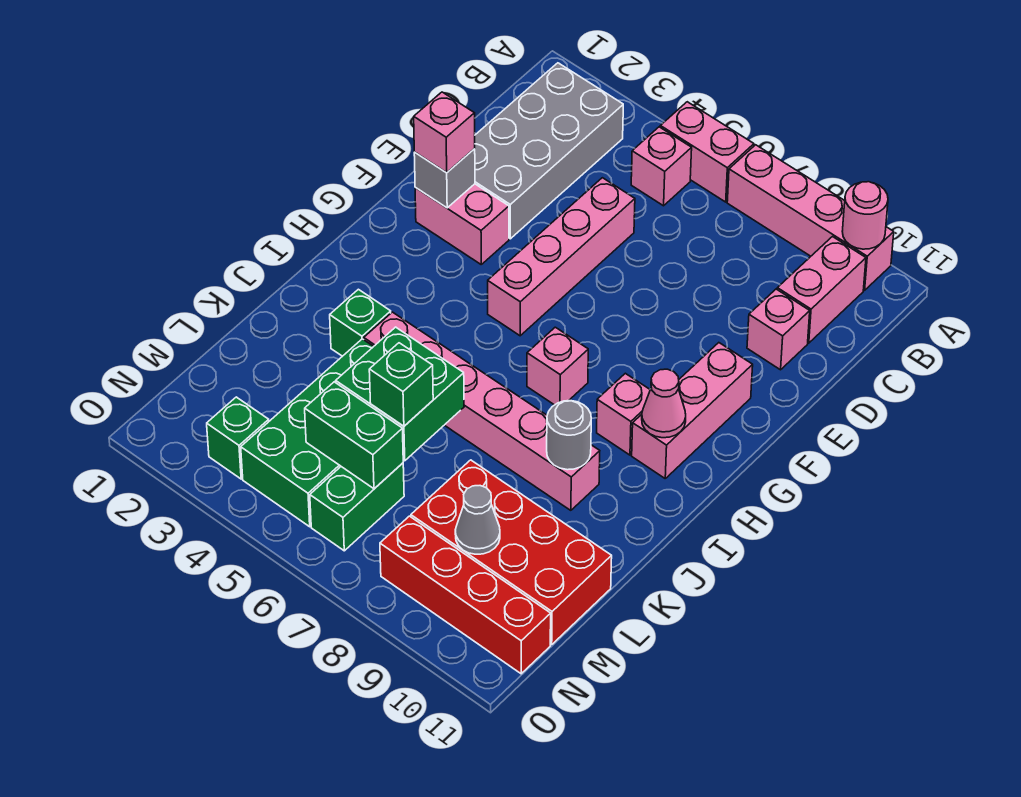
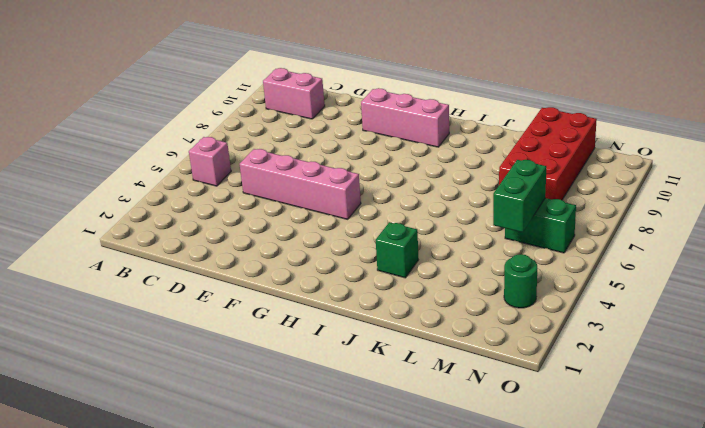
green round brick N3 level 1 -> green brick N3 level 1
none -> pink brick A5:A6 level 1
none -> pink brick A7:A10 level 1
none -> grey brick B2:E3 level 1

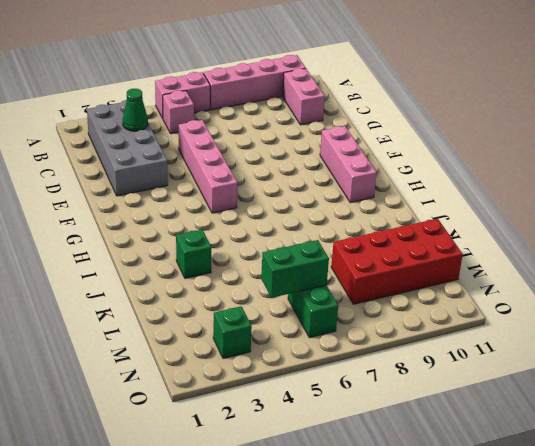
green cone C3 level 2 -> none
none -> pink brick D10 level 1
none -> pink brick F2:F3 level 1
none -> pink brick H7 level 1

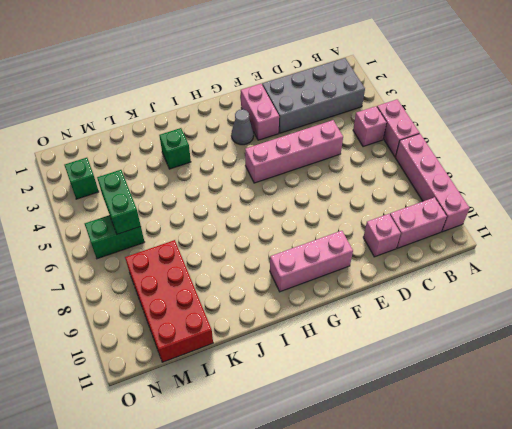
grey cone G3 level 1 -> grey cone M9 level 2
none -> pink brick H7 level 1
none -> pink brick H9 level 1
none -> pink brick J4:J9 level 1

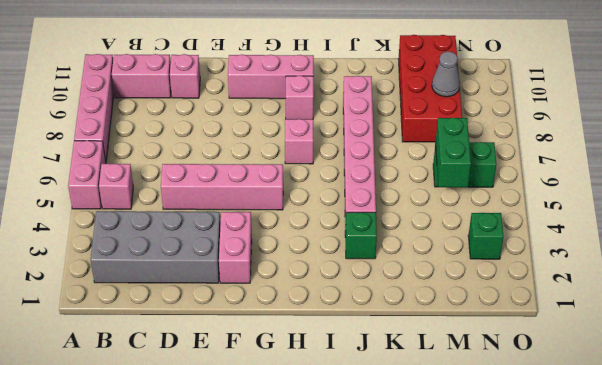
none -> green brick K4:N5 level 1
none -> red brick N8:N11 level 1
none -> pink round brick A10 level 2

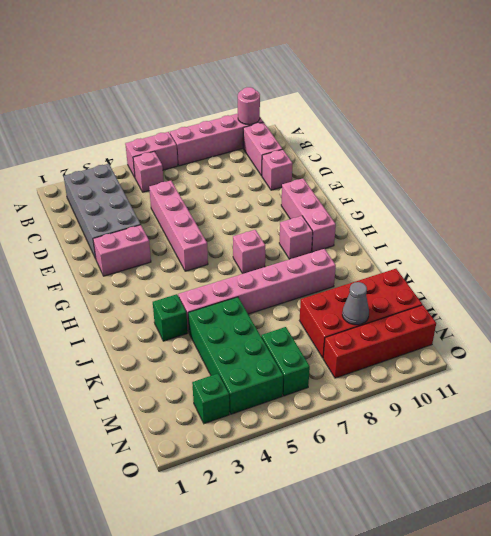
none -> grey brick F2 level 2
none -> pink cone H10 level 2
none -> grey round brick J9 level 2

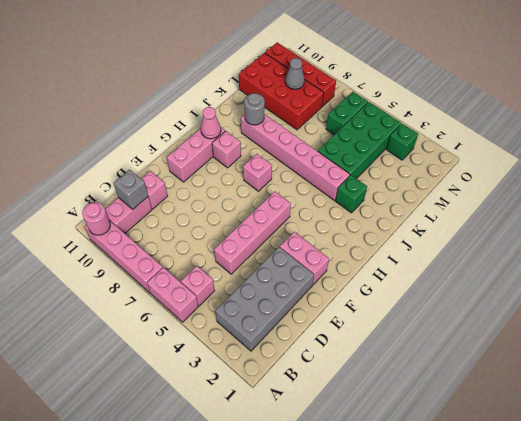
grey brick C10 level 2 -> grey brick F2 level 2
none -> green brick K5:L6 level 2
none -> green brick M5:M6 level 2
none -> pink brick F2 level 3

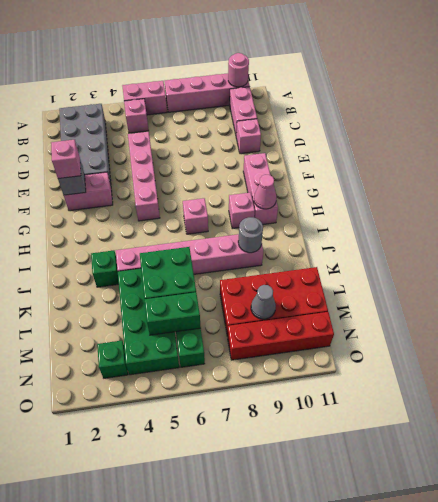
none -> green brick L6 level 3

